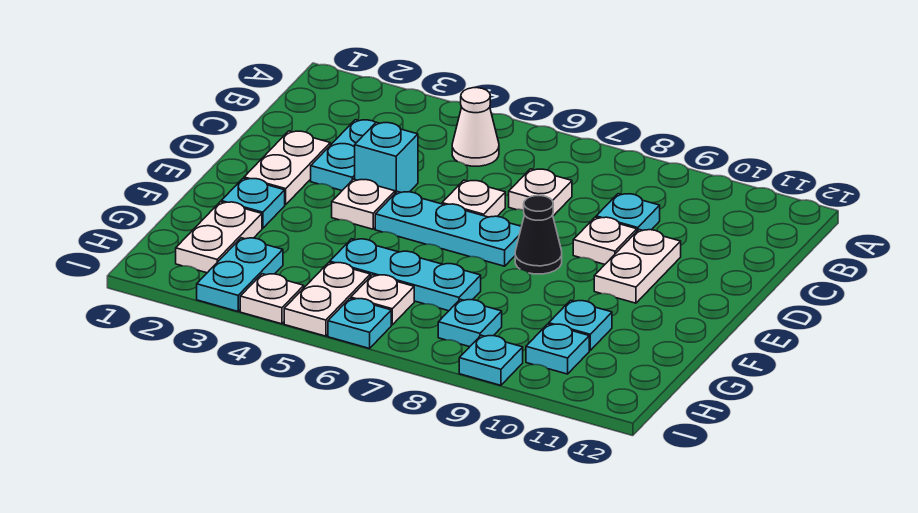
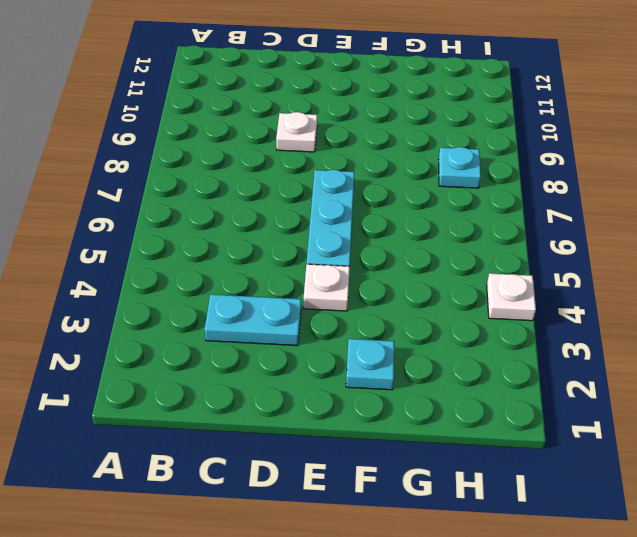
none -> white cone B5 level 1
none -> white plate C7 level 1
none -> cyan plate C9 level 1

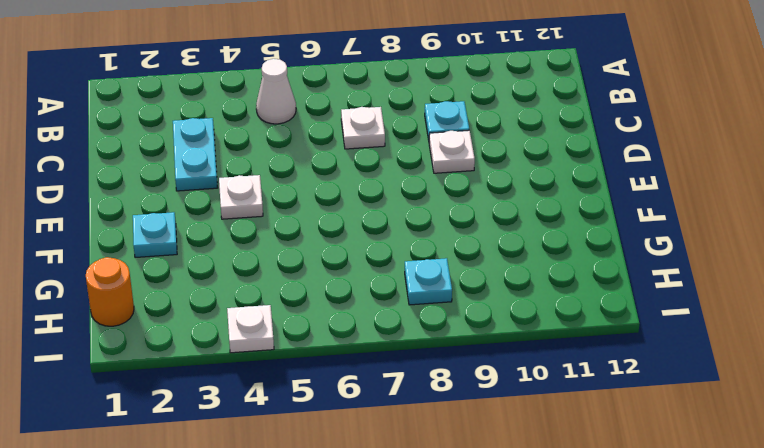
orange round brick H1 level 1 -> none
none -> white plate D2:E2 level 1
none -> cyan brick D4 level 1
none -> white plate D6 level 1

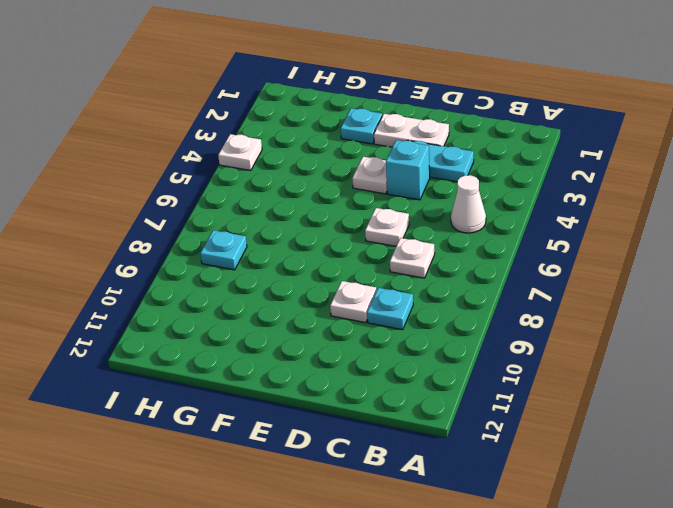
none -> white plate D10:E10 level 1
none -> cyan plate E5:E7 level 1
none -> black cone E8 level 1

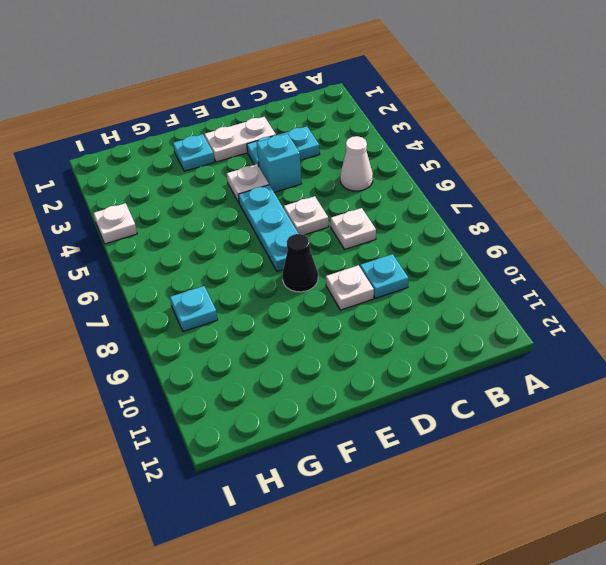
none -> white plate D10:E10 level 1
none -> white plate G2:H2 level 1
none -> cyan plate G5:G7 level 1

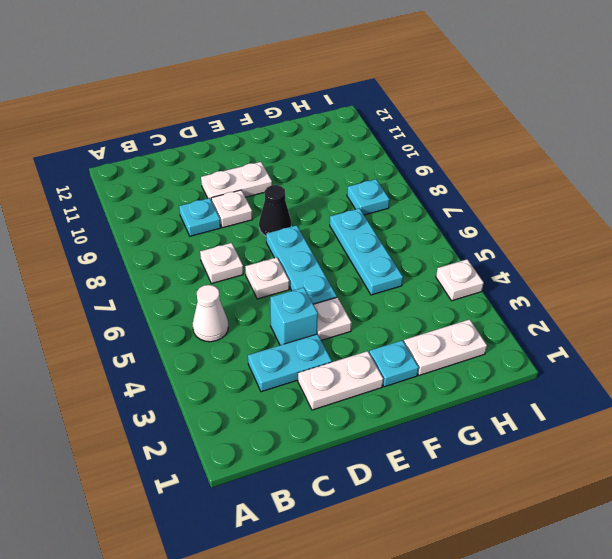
none -> cyan plate G10 level 1
none -> cyan plate H3:I3 level 1
none -> white plate H5:I5 level 1

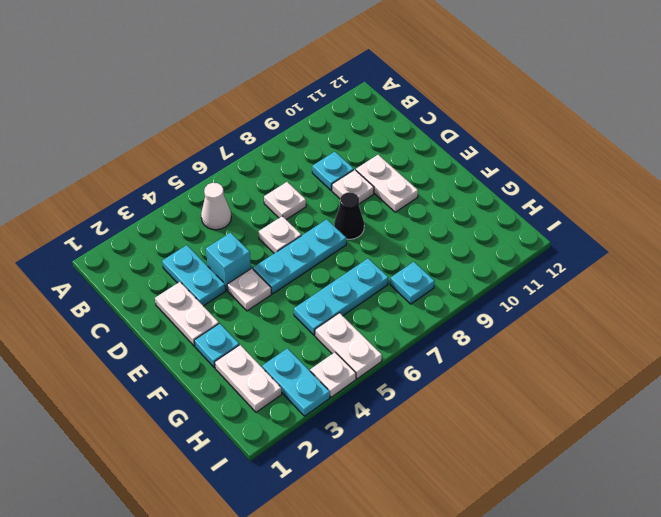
none -> cyan plate G10 level 1
none -> white plate H6 level 1
none -> cyan plate H10 level 1

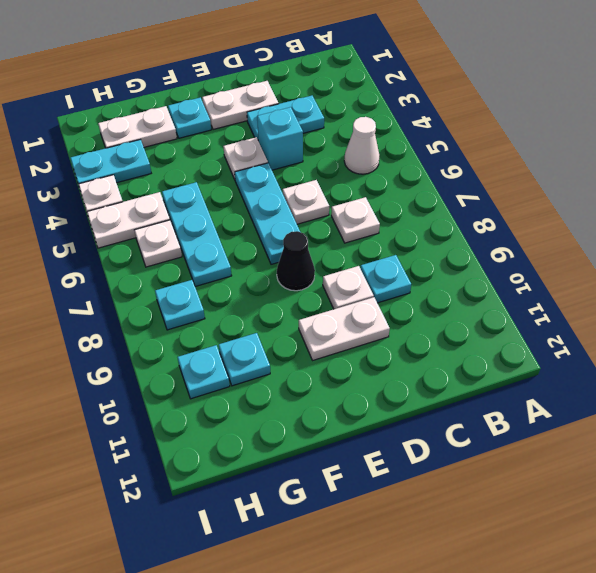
none -> cyan plate I6 level 1
none -> cyan plate I9 level 1

